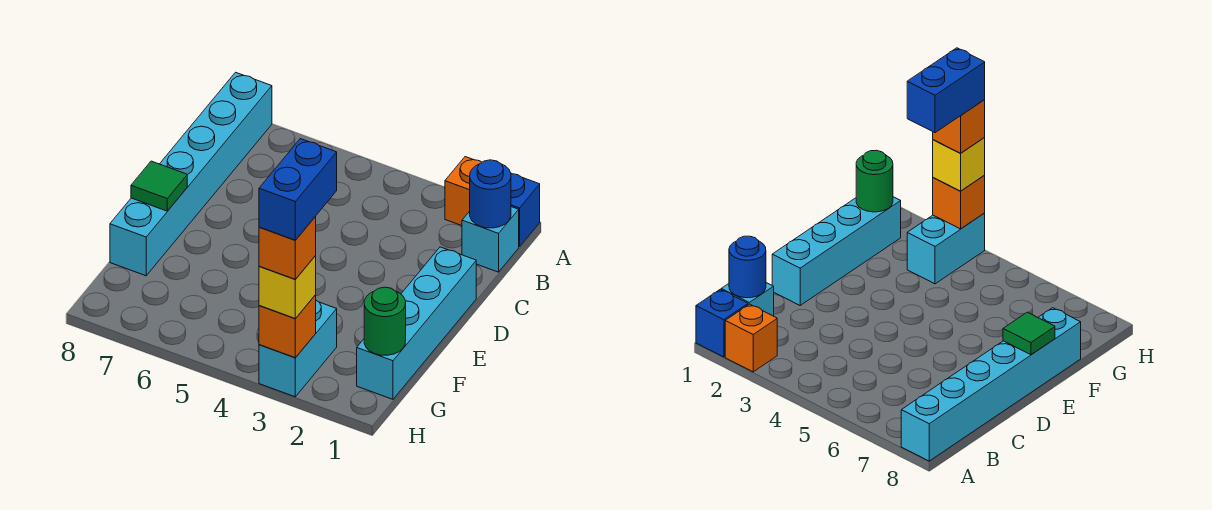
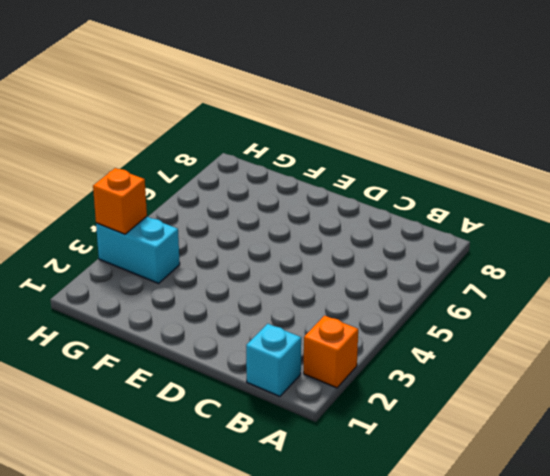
none -> blue brick A1 level 1
none -> cyan brick A8:F8 level 1
none -> cyan brick D1:G1 level 1

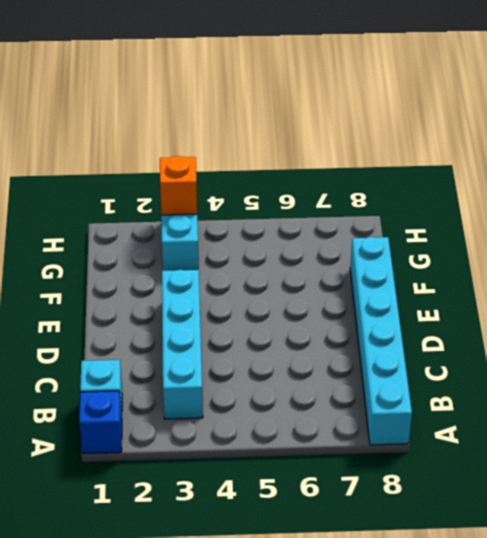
cyan brick B3:E3 level 1 -> cyan brick D1:G1 level 1
none -> orange brick A2 level 1
none -> blue round brick B1 level 2
none -> green tile E8 level 2

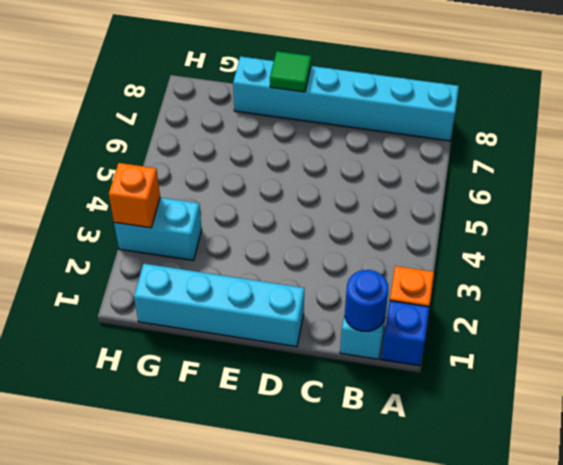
none -> green round brick G1 level 2
none -> yellow brick H3 level 3
none -> orange brick H3 level 4

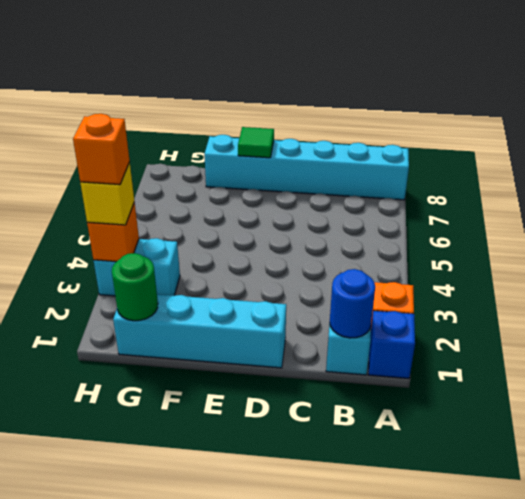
none -> blue brick G3:H3 level 5

